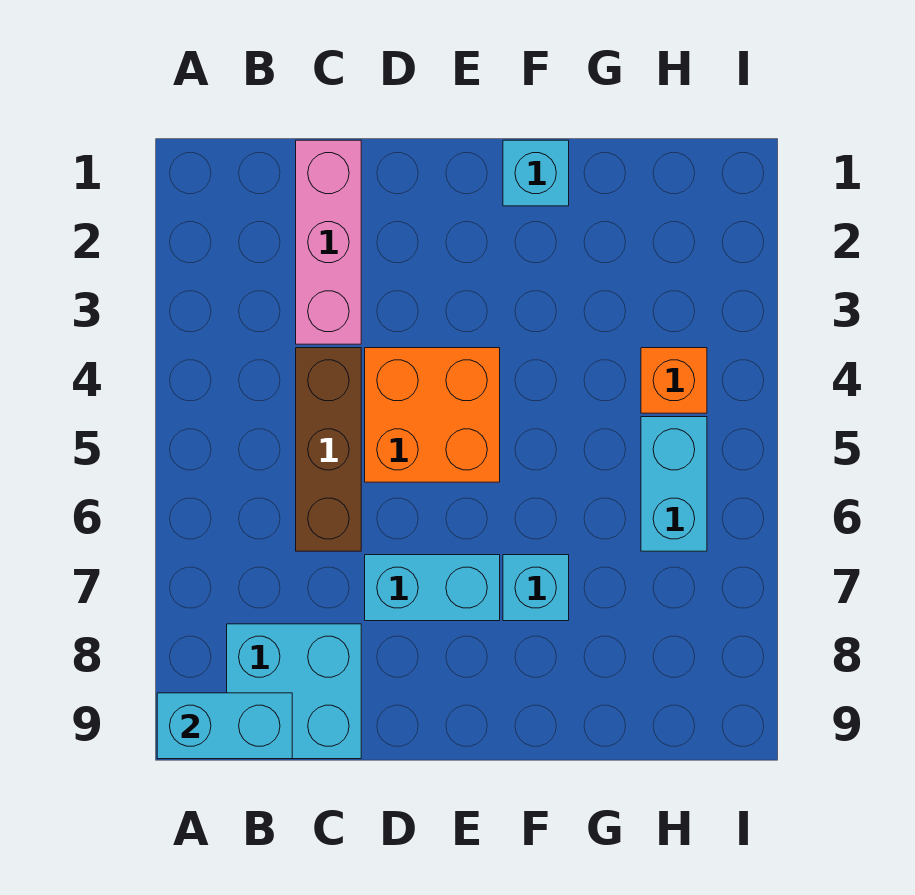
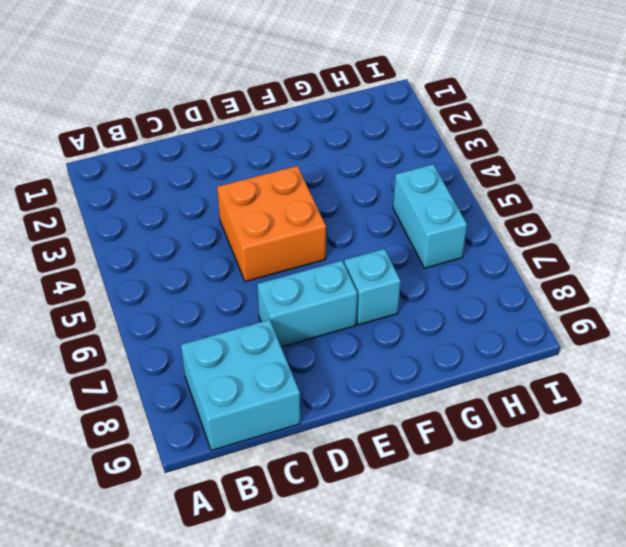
none -> pink brick C1:C3 level 1
none -> brown brick C4:C6 level 1

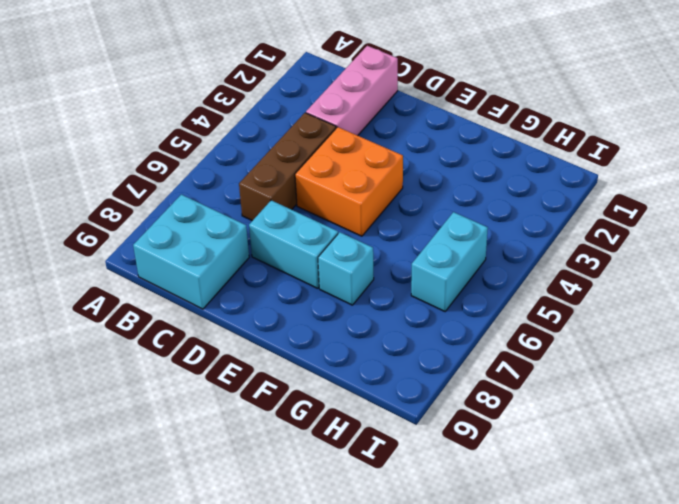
none -> cyan brick F1 level 1
none -> orange brick H4 level 1

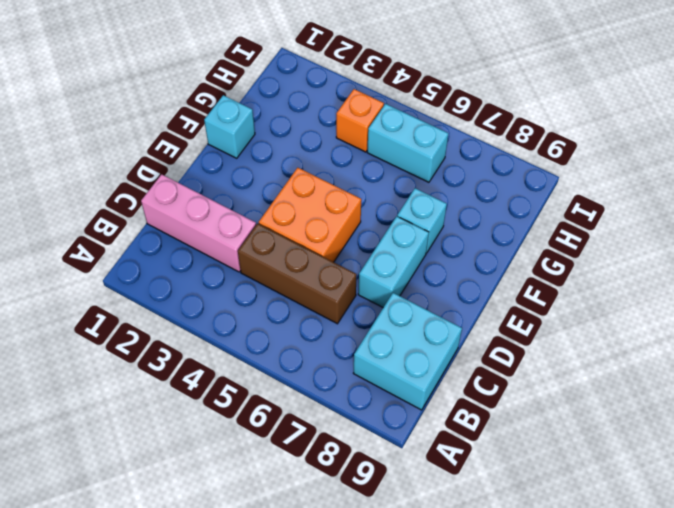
none -> cyan brick A9:B9 level 2

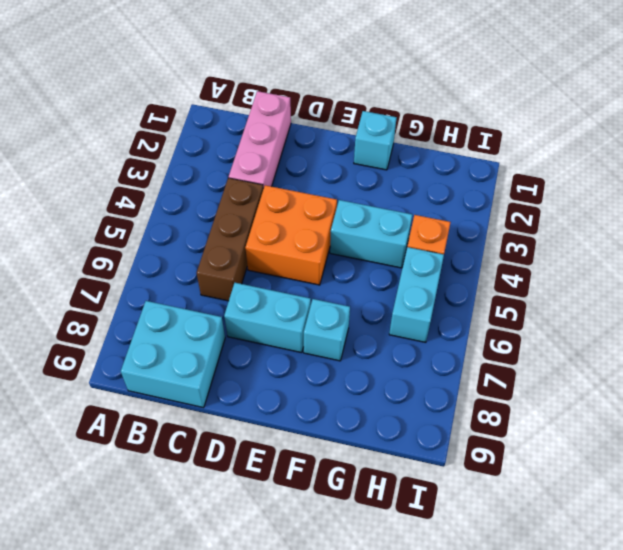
cyan brick F4:G4 level 1 -> cyan brick A9:B9 level 2

